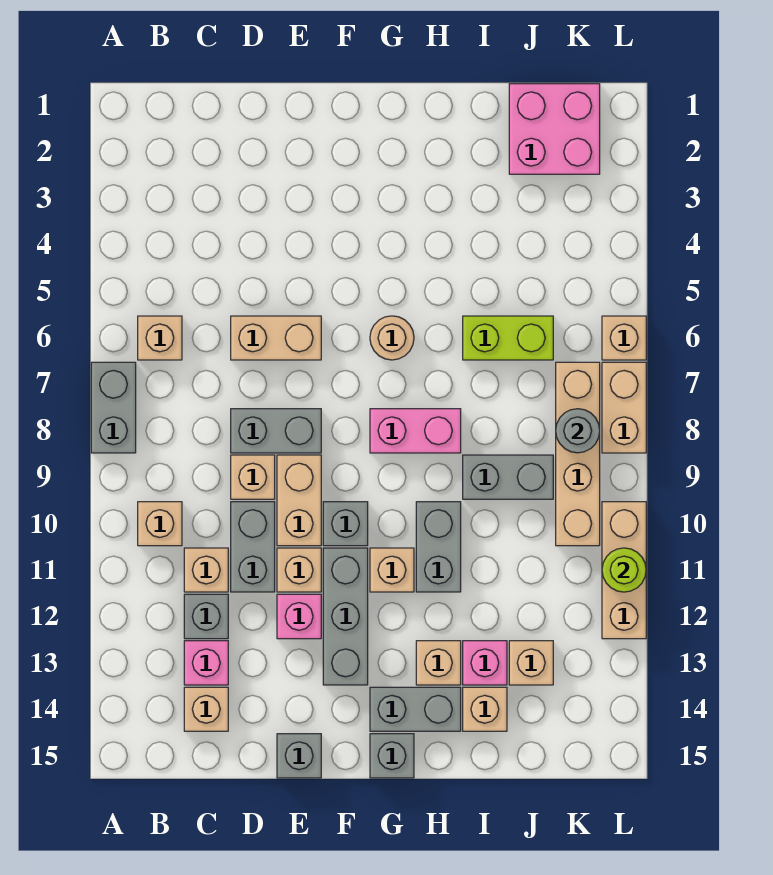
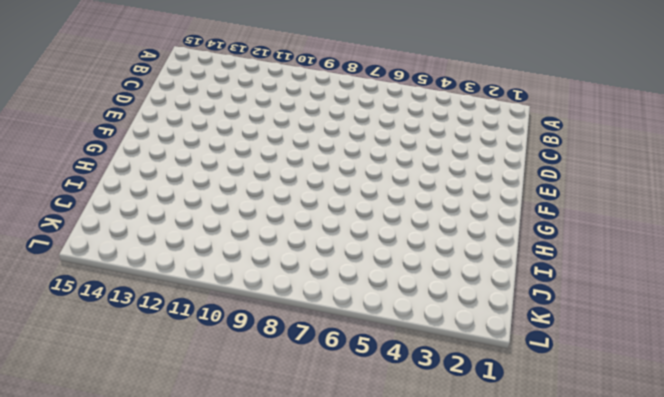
none -> grey brick A7:A8 level 1
none -> tan brick B6 level 1
none -> tan brick B10 level 1
none -> tan brick C11 level 1

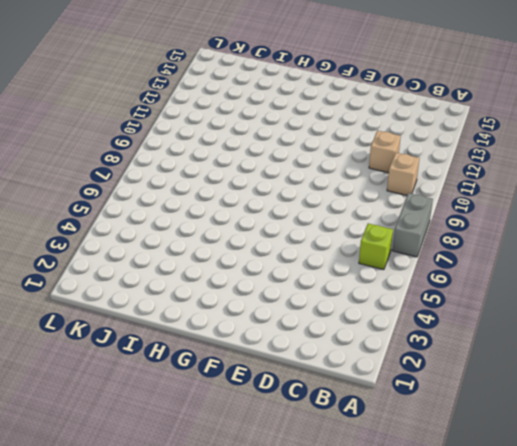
lime brick B6 level 1 -> tan brick B6 level 1
none -> grey brick C12 level 1
none -> pink brick C13 level 1
none -> tan brick C14 level 1
none -> tan brick D6:E6 level 1

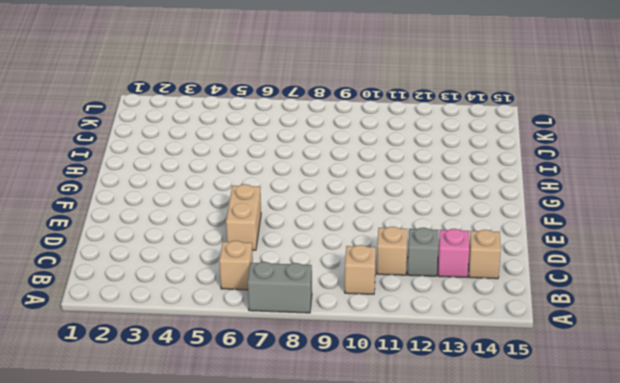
none -> grey brick D8:E8 level 1
none -> tan brick D9 level 1
none -> grey brick D10:D11 level 1
none -> tan brick E9:E10 level 1

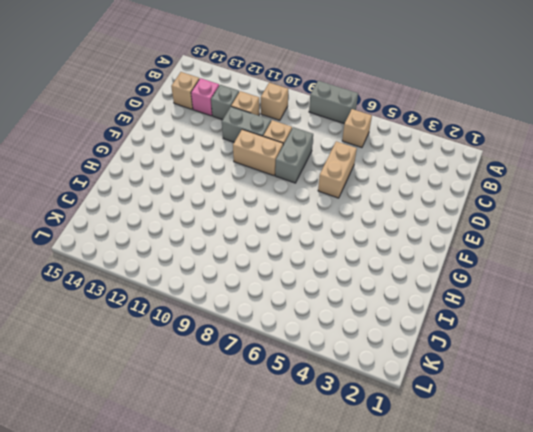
none -> tan brick E11 level 1
none -> pink brick E12 level 1
none -> grey brick E15 level 1
none -> grey brick F10 level 1

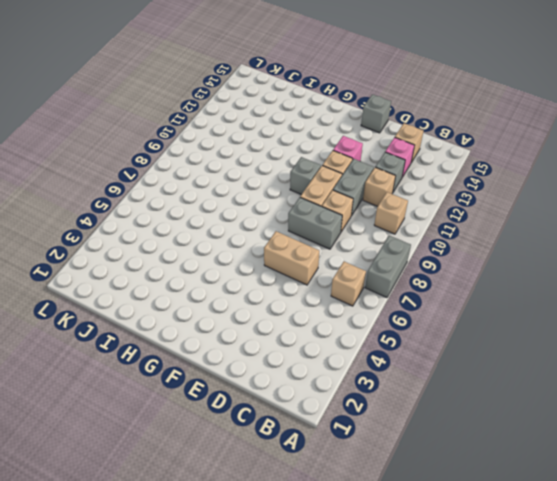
none -> grey brick F11:F13 level 1
none -> tan round brick G6 level 1
none -> pink brick G8:H8 level 1
none -> tan brick G11 level 1

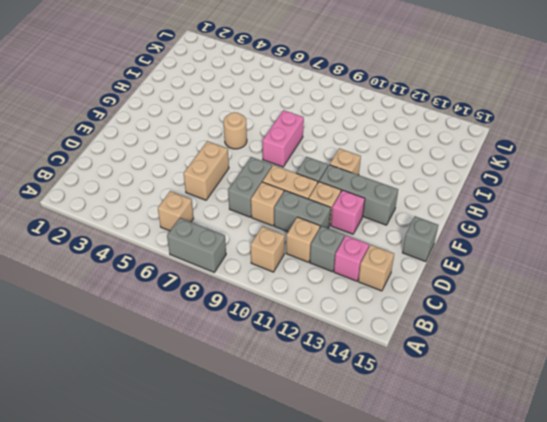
none -> grey brick G14:H14 level 1
none -> grey brick G15 level 1
none -> grey brick H10:H11 level 1
none -> tan brick H13 level 1

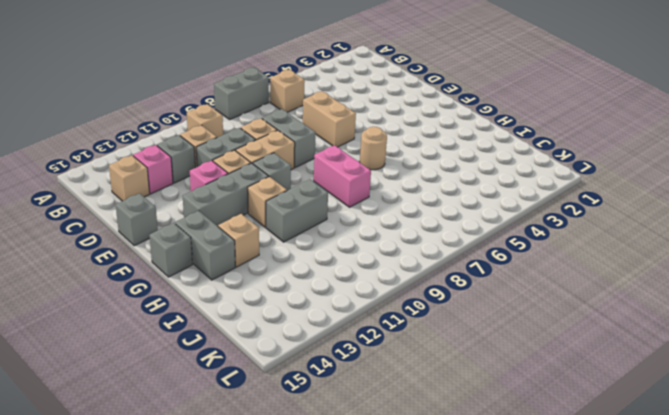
none -> lime brick I6:J6 level 1
none -> grey brick I9:J9 level 1
none -> pink brick I13 level 1
none -> tan brick I14 level 1

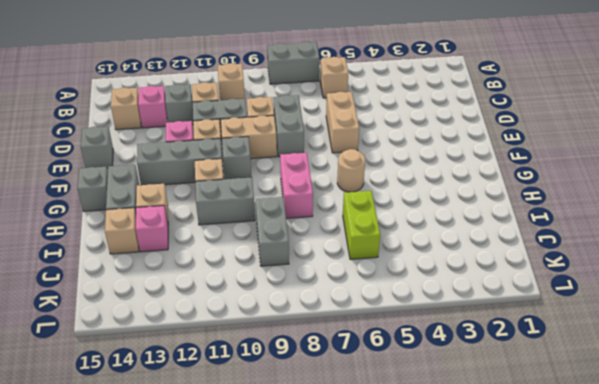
none -> pink brick J1:K2 level 1
none -> tan brick J13 level 1
none -> tan brick K7:K10 level 1
none -> tan brick L6 level 1

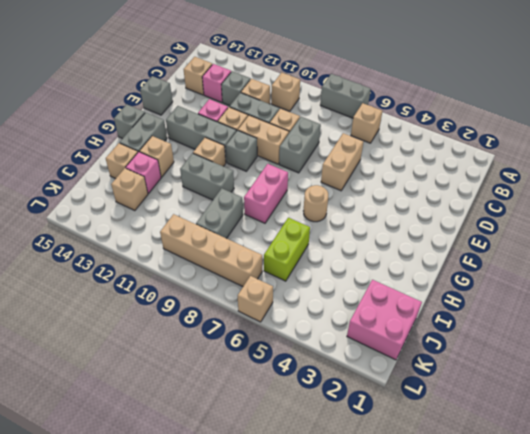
none -> tan brick L7:L8 level 1
none -> tan brick L10:L12 level 1
none -> grey round brick K8 level 2
none -> lime round brick L11 level 2

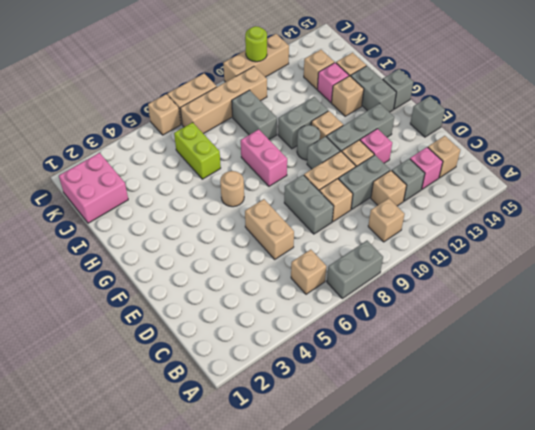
grey round brick G10 level 1 -> grey round brick K8 level 2

